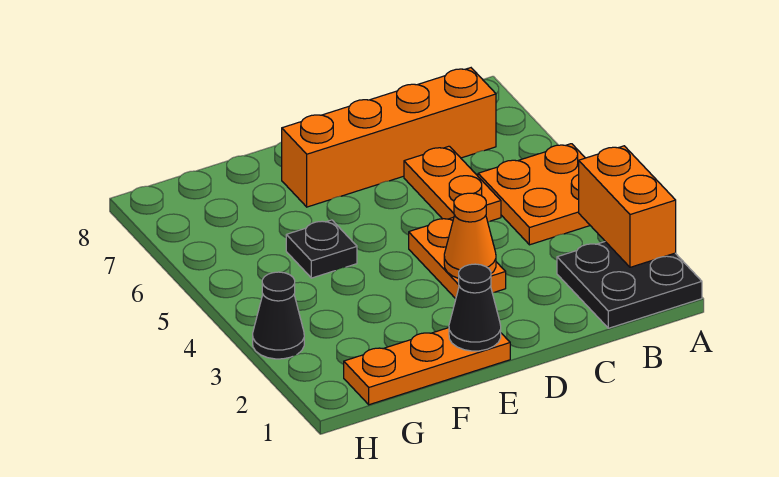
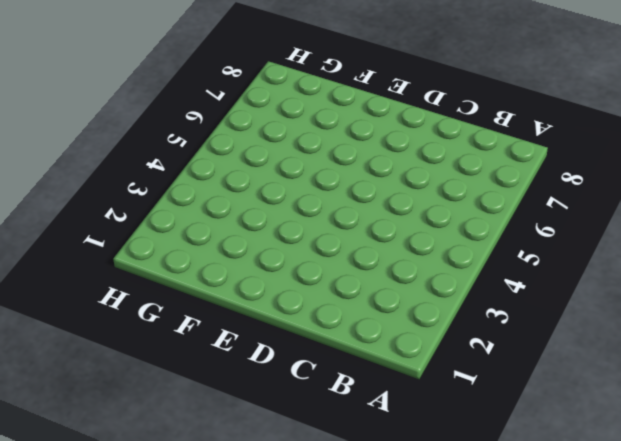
none -> black plate A1:B2 level 1
none -> orange plate A4:B5 level 1

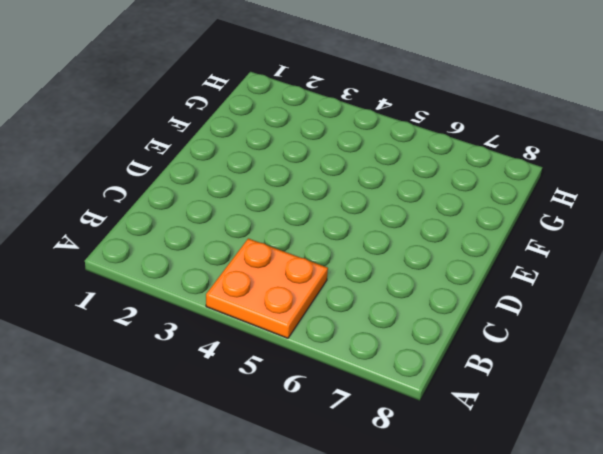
none -> black plate A1:B2 level 1
none -> orange brick B7:E7 level 1

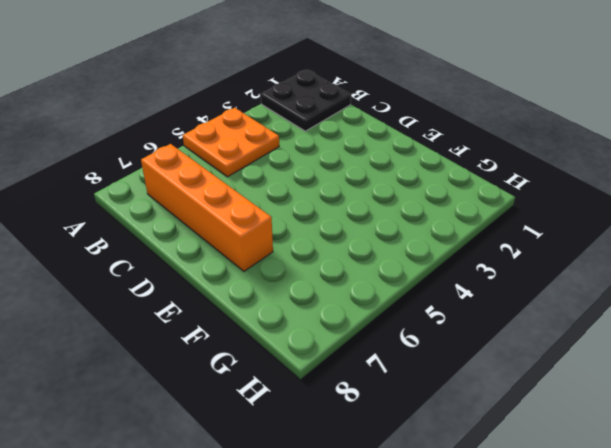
none -> orange plate C5:C6 level 1
none -> orange plate D3:D4 level 1

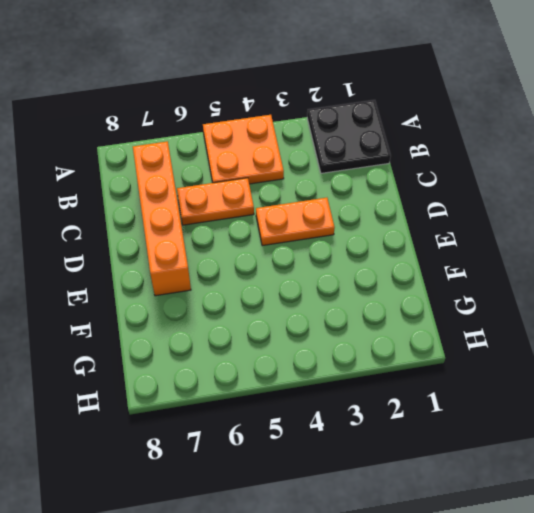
none -> orange plate E1:G1 level 1
none -> black plate F5 level 1

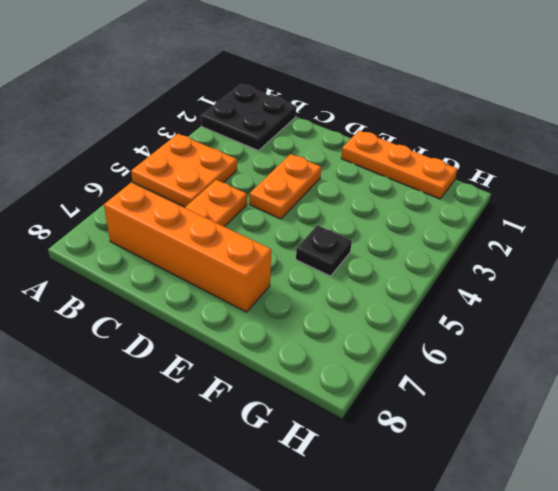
none -> black cone H3 level 1
none -> orange brick A2:A3 level 2

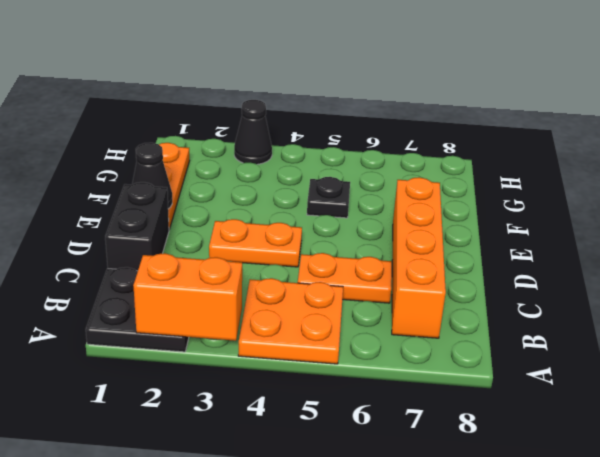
black brick C1:D1 level 1 -> none
none -> orange cone D3 level 2

